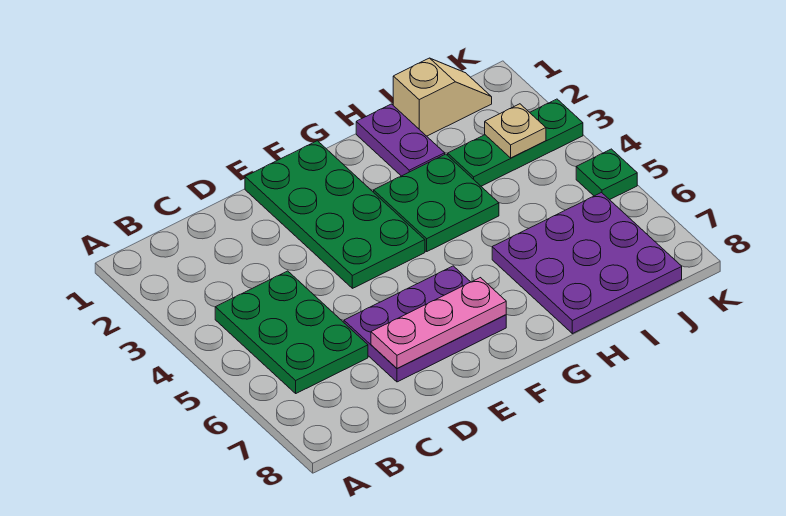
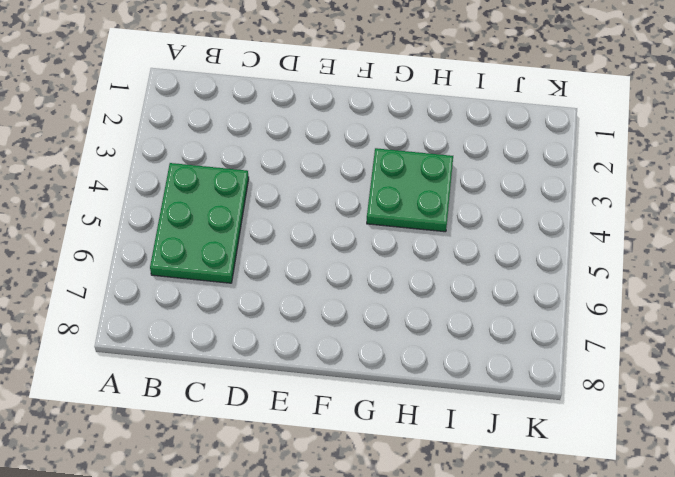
none -> purple plate D6:F7 level 1
none -> green plate E1:F4 level 1

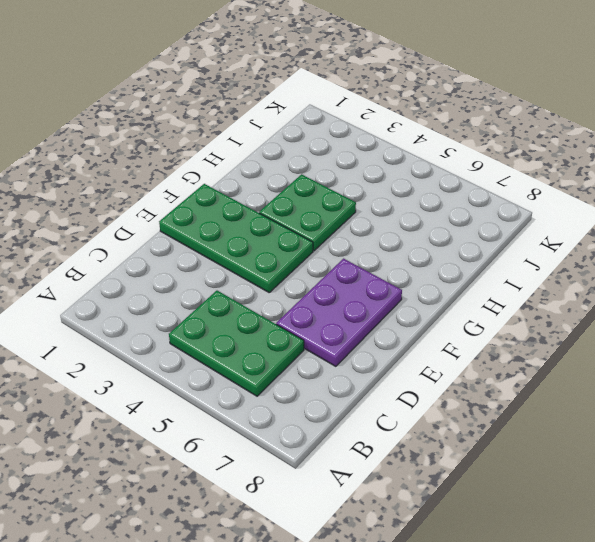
none -> purple plate H1:H2 level 1
none -> purple plate H6:J8 level 1

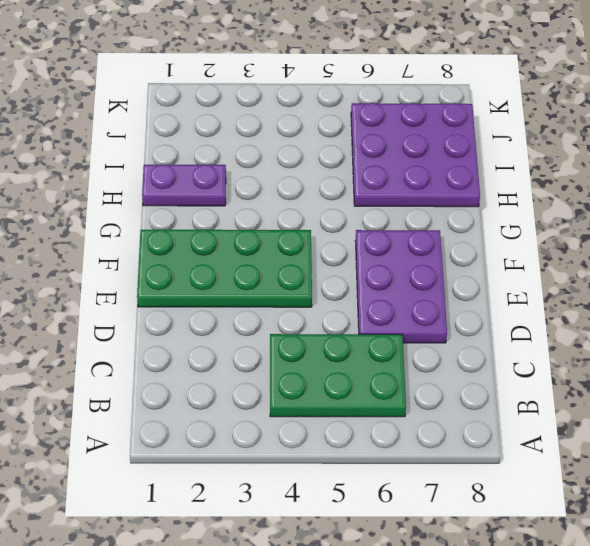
none -> green plate G3:H4 level 1
none -> tan slope I1:J1 level 1 top I

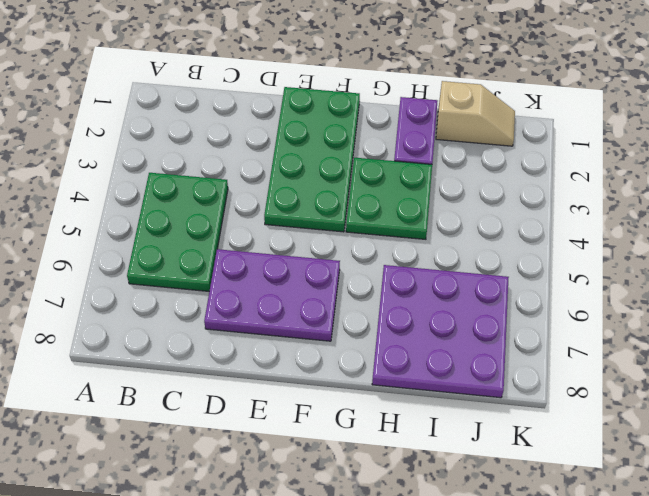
none -> green plate I3:K3 level 1
none -> green plate K5 level 1

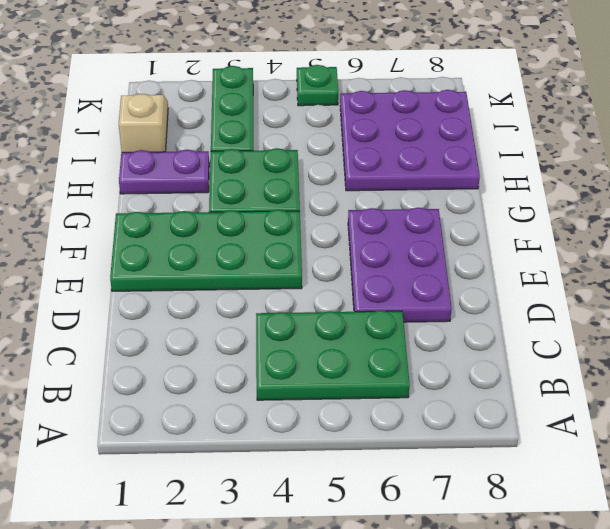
none -> pink plate D7:F7 level 2
none -> tan plate J3 level 2

